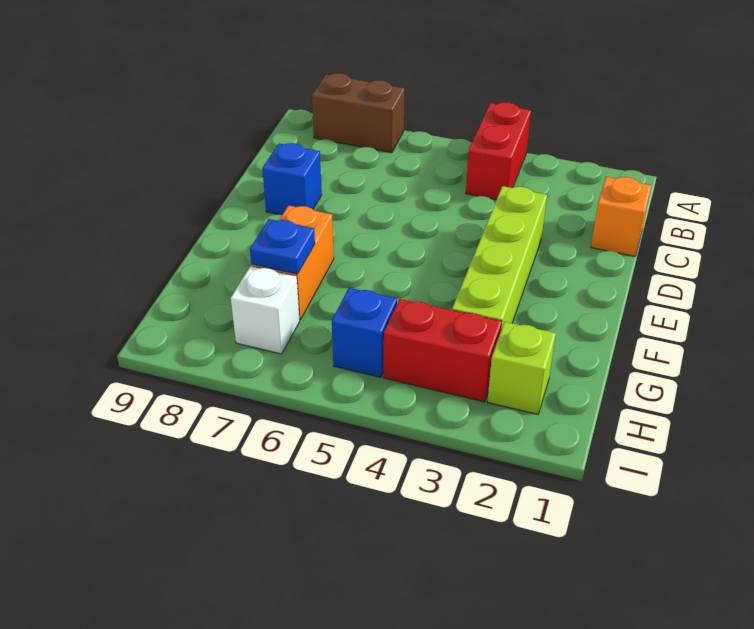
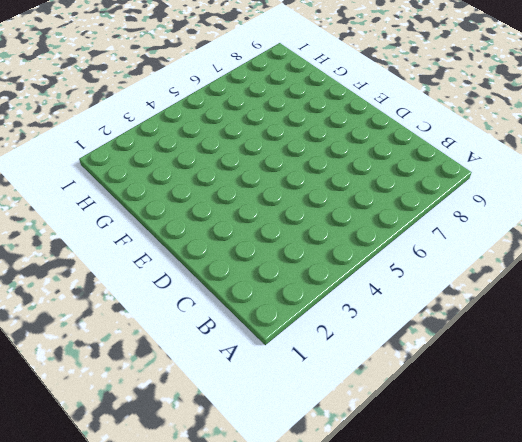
none -> red brick A4:B4 level 1
none -> brown brick A7:A8 level 1

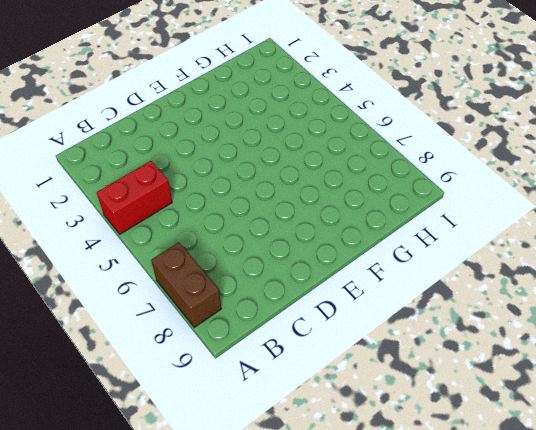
none -> orange brick C1 level 1
none -> lime brick D3:G3 level 1

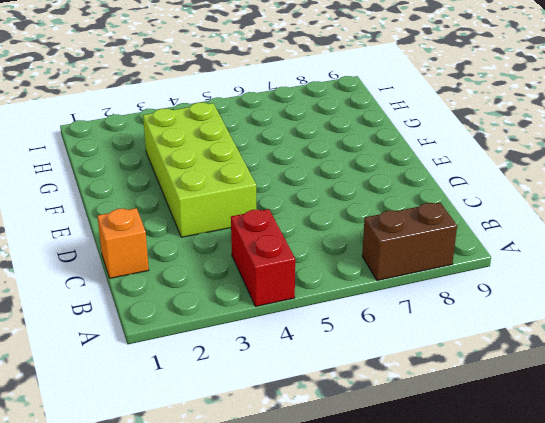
lime brick D3:G4 level 1 -> lime brick D3:G3 level 1
none -> blue brick D8 level 1
none -> orange brick F7:G7 level 1

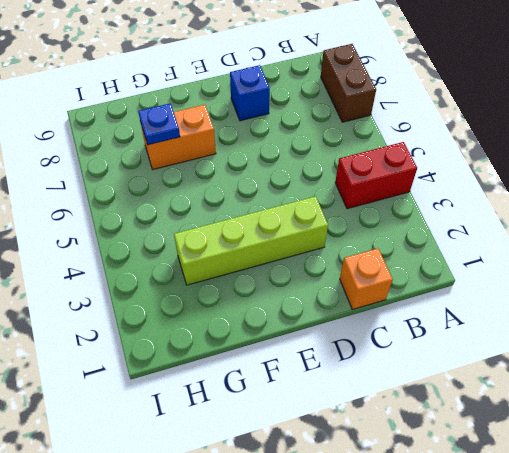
none -> lime brick H2 level 1
none -> red brick H3:H4 level 1

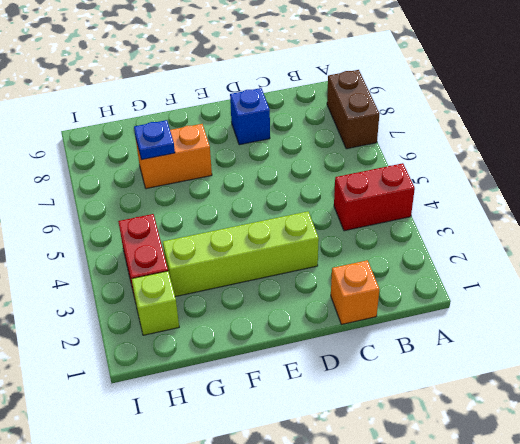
none -> blue brick H5 level 1
none -> white brick H7 level 1

